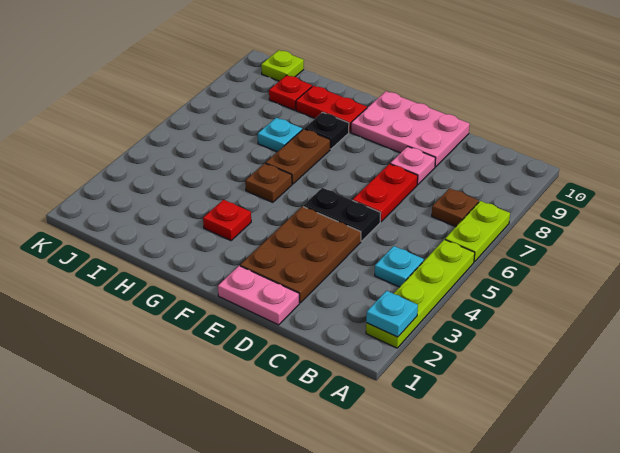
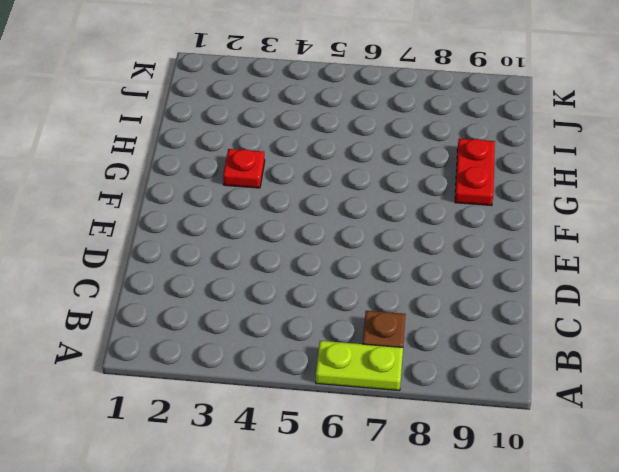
none -> lime plate A2:A5 level 1
none -> cyan plate B4 level 1
none -> pink plate D1:E1 level 1

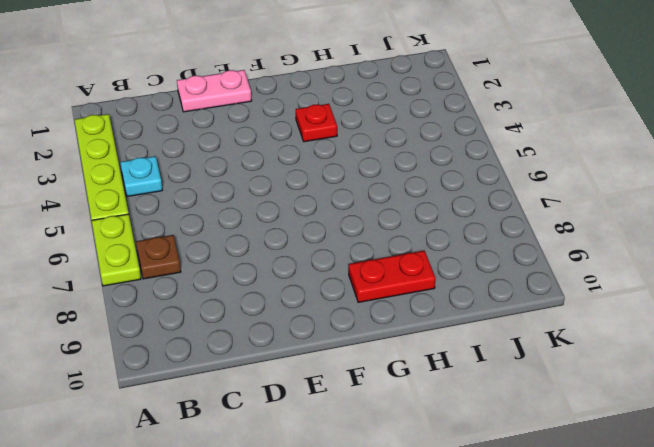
none -> brown plate D2:E4 level 1
none -> black plate D5:E5 level 1
none -> red plate D6:D7 level 1

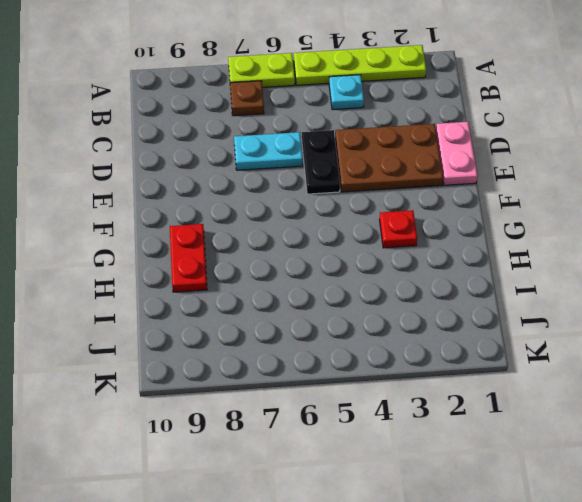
cyan plate D6:D7 level 1 -> red plate D6:D7 level 1
none -> pink plate D8 level 1
none -> pink plate D9:F10 level 1
none -> brown plate G5 level 1

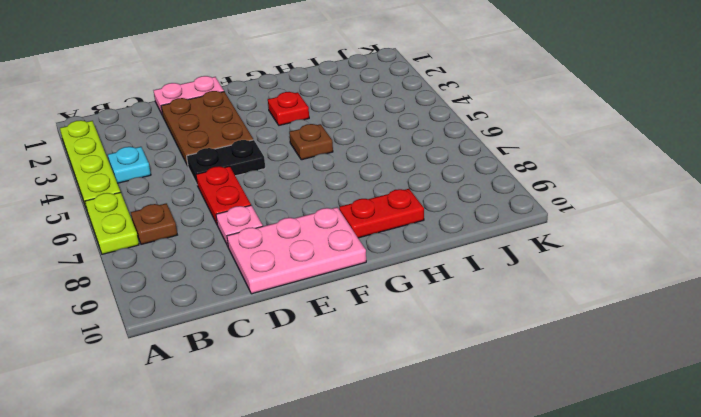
none -> brown plate G6:G7 level 1
none -> black plate G8 level 1
none -> cyan plate H7 level 1

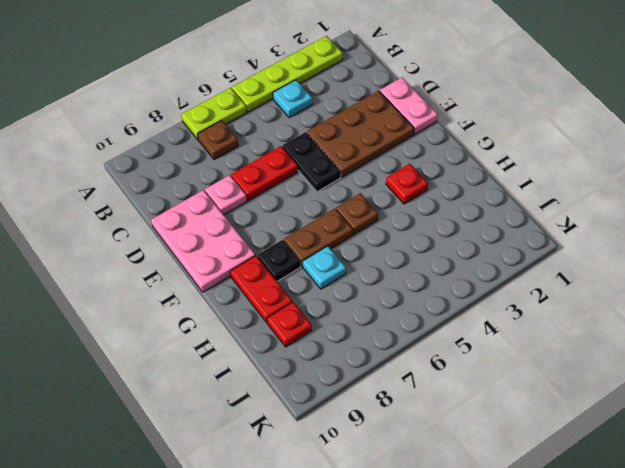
none -> lime plate J10 level 1
none -> cyan plate A2 level 2

